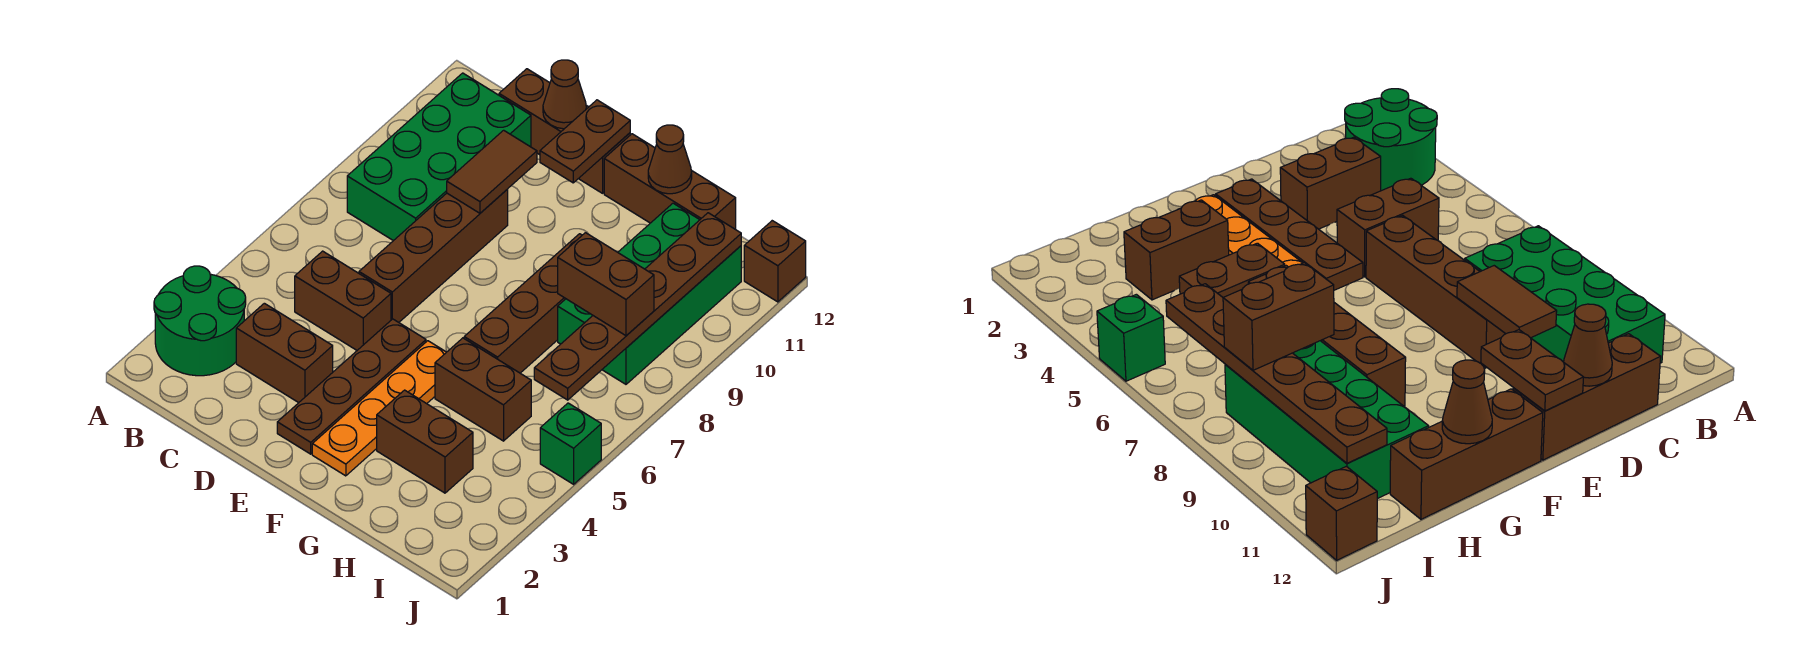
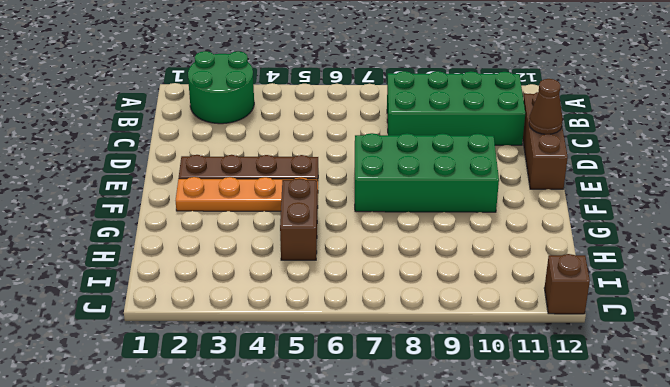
green brick E7:F10 level 1 -> green brick H8:I11 level 1
none -> brown brick C3:D3 level 1
none -> brown brick C5:D5 level 1
none -> brown brick D6:D9 level 1

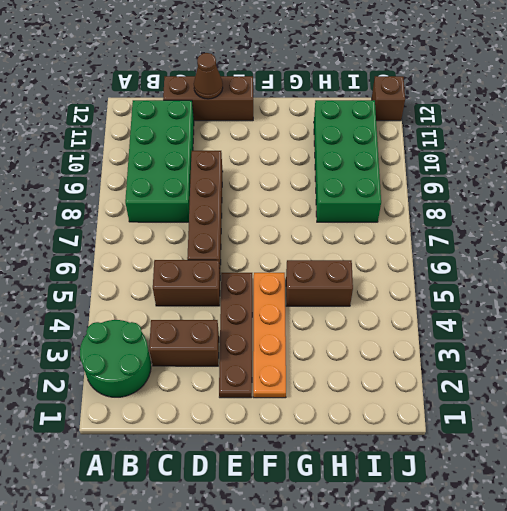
none -> brown brick F12:H12 level 1
none -> brown brick G3:H3 level 1
none -> brown brick G6:G9 level 1

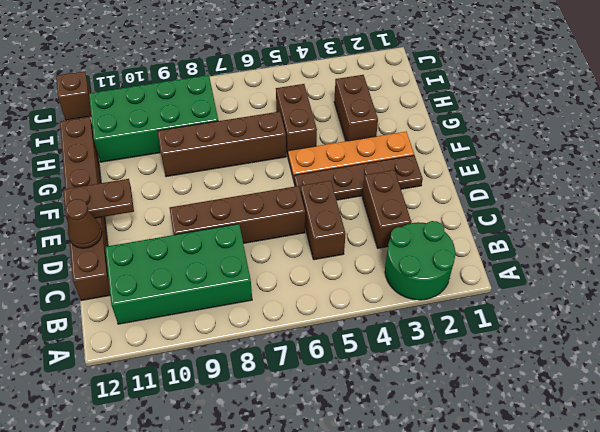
none -> green brick J5 level 1
none -> brown tile D9:D10 level 2
none -> brown cone G12 level 2

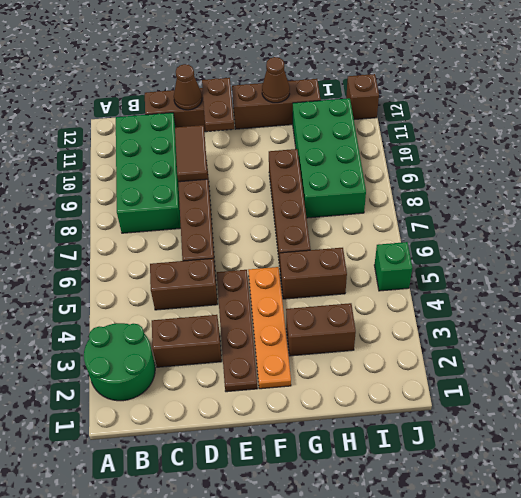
none -> brown plate I6:I11 level 2
none -> brown brick H8:I8 level 3

